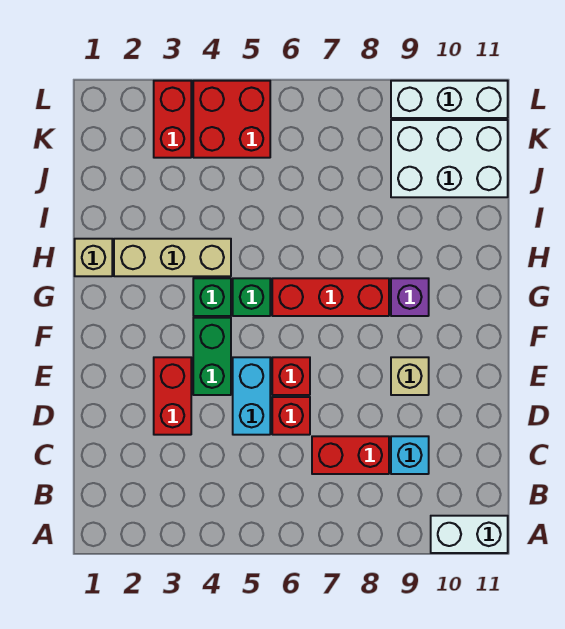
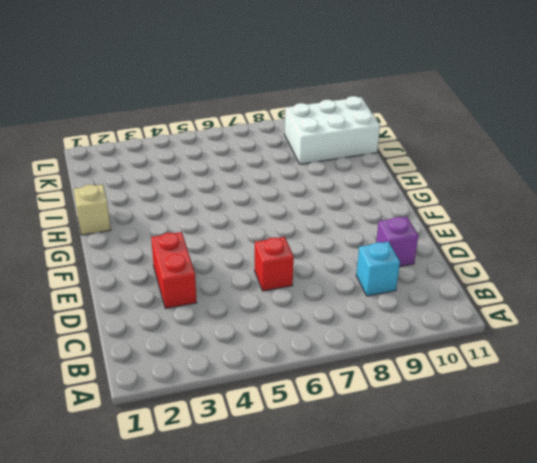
purple brick D10 level 1 -> purple brick G9 level 1
none -> white brick A10:A11 level 1
none -> red brick C7:C8 level 1
none -> cyan brick D5:E5 level 1

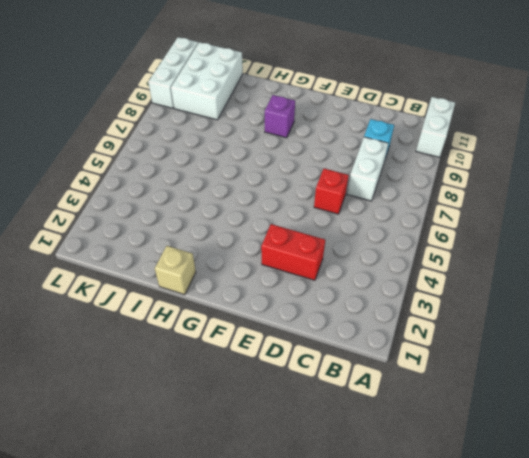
white brick C7:C8 level 1 -> red brick C7:C8 level 1
none -> cyan brick D5:E5 level 1
none -> green brick E4:F4 level 1
none -> red brick E6 level 1

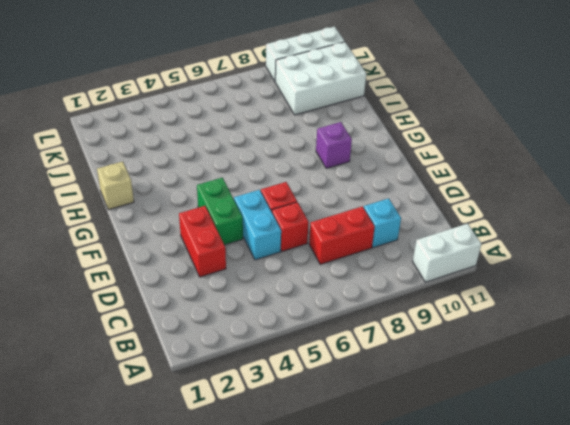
none -> tan brick E9 level 1
none -> green brick G4 level 1
none -> green brick G5 level 1

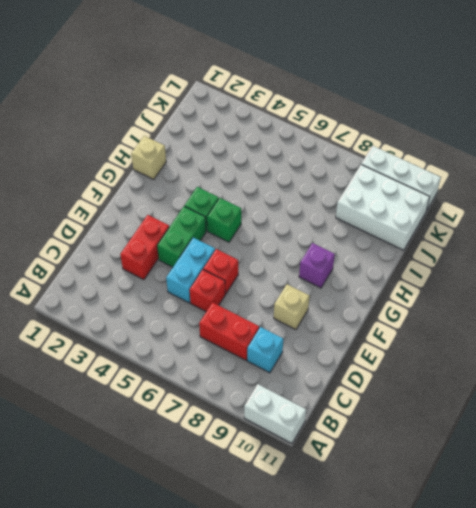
none -> red brick G6:G8 level 1
none -> tan brick H2:H4 level 1
none -> red brick K3:L3 level 1

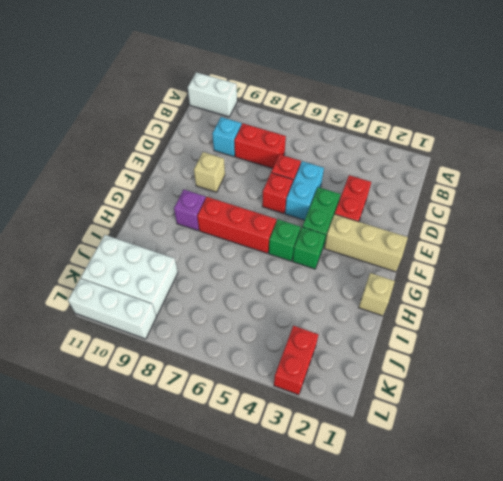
tan brick F1:F3 level 1 -> tan brick H2:H4 level 1
none -> red brick K4:L5 level 1

